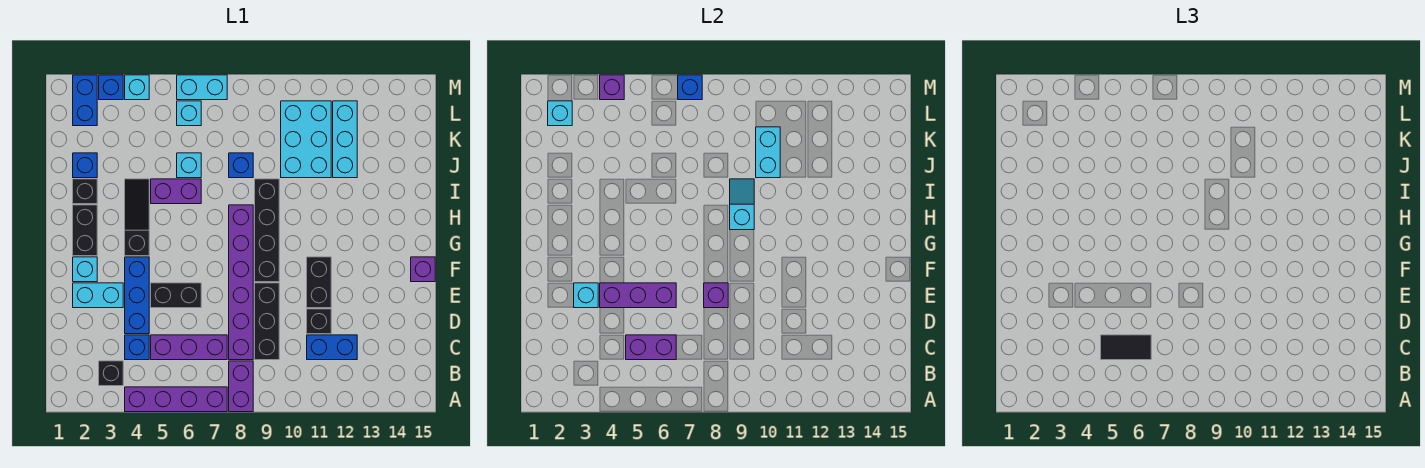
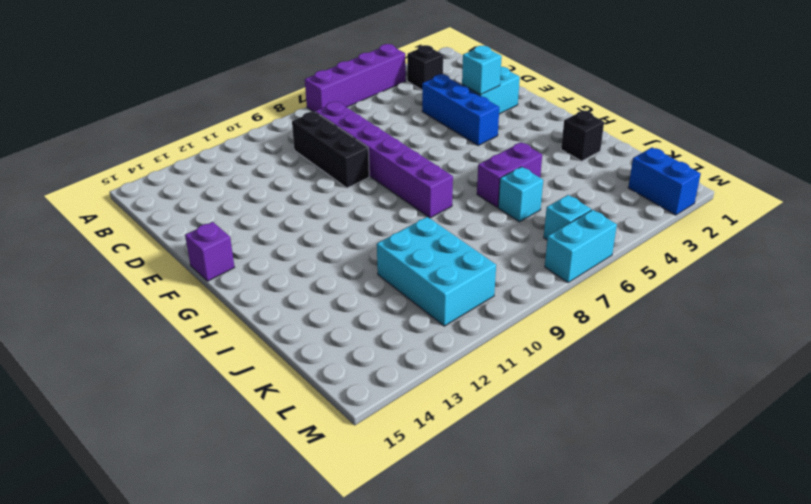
none -> purple brick A8:B8 level 1
none -> blue brick C4 level 1
none -> purple brick C5:C7 level 1
none -> blue brick C11:C12 level 1

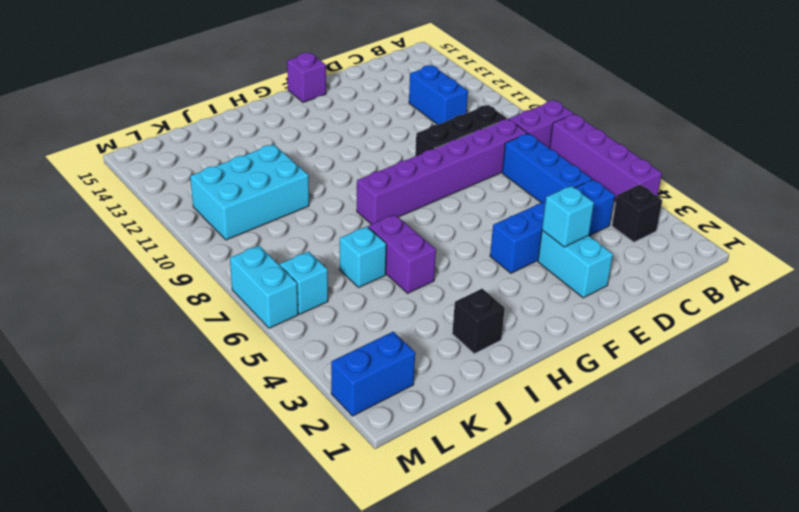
blue brick C5:C7 level 1 -> purple brick C5:C7 level 1
none -> black brick D11 level 1
none -> black brick E5:E6 level 1
none -> black brick E11:F11 level 1
none -> cyan brick F2 level 1

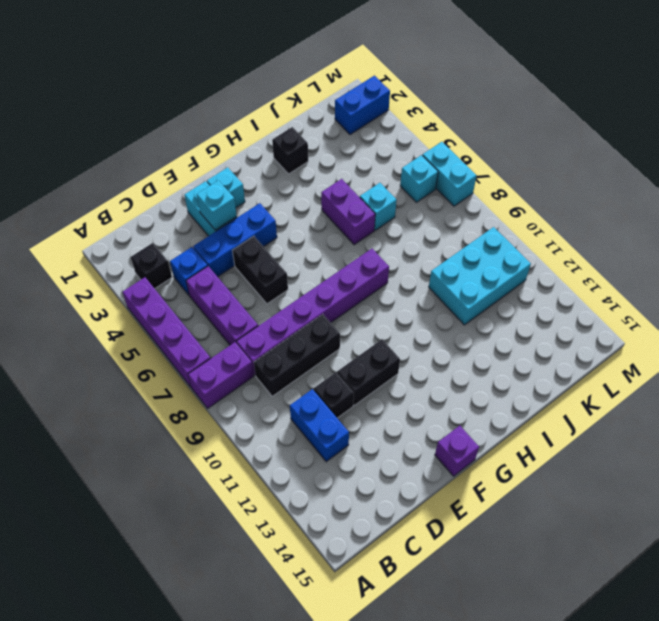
none -> black brick F9:I9 level 1
none -> black brick G2:H2 level 1
none -> black slope G4:I4 level 1 top G
none -> blue brick J2 level 1

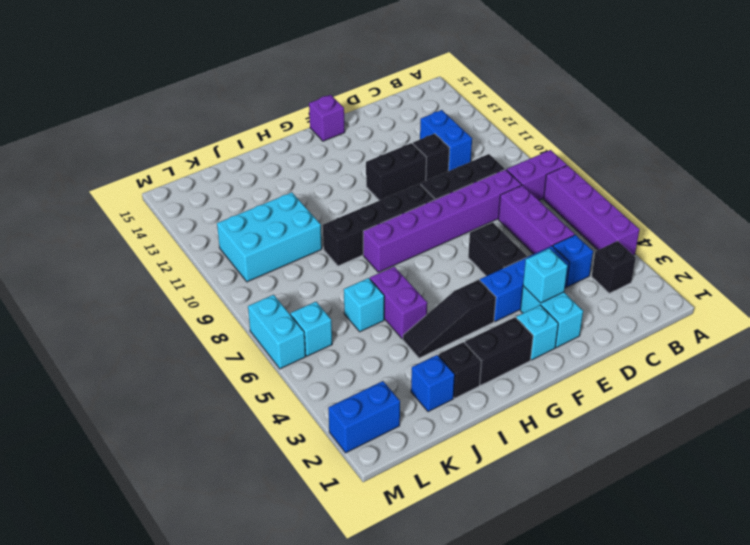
none -> blue brick J8 level 1
none -> cyan brick J12:L12 level 1
none -> blue brick M3 level 1
none -> cyan brick M4 level 1

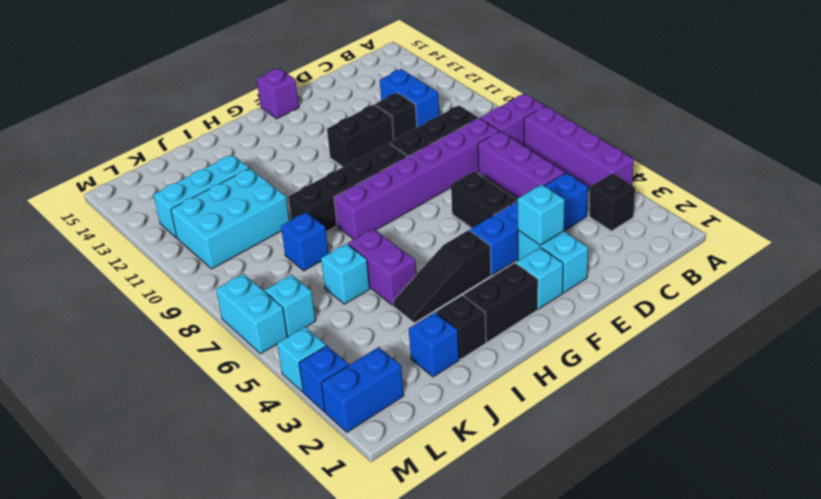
none -> purple brick C5:C6 level 2
none -> purple brick E4:E6 level 2
none -> purple brick E8 level 2
none -> cyan slope H9:I9 level 2 top H

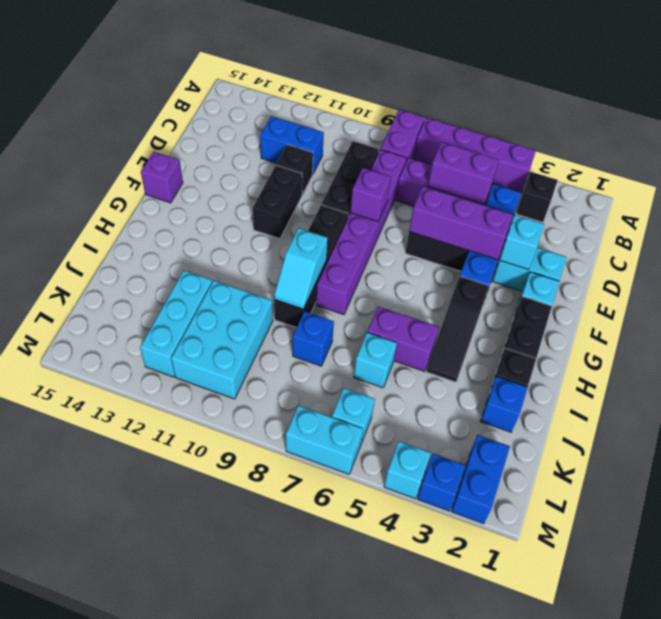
none -> cyan brick J10:K10 level 2
none -> cyan brick L2 level 2
none -> purple brick M4 level 2
none -> blue brick M7 level 2

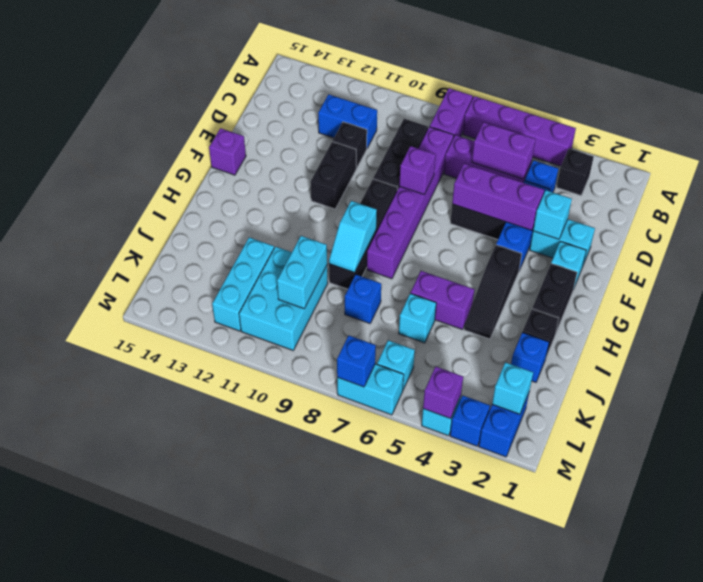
none -> black tile C5:C6 level 3

